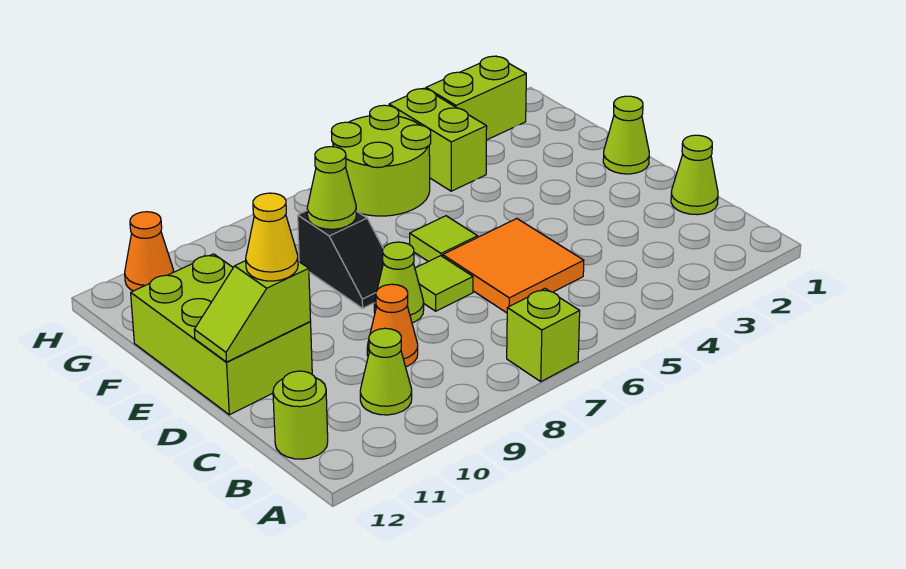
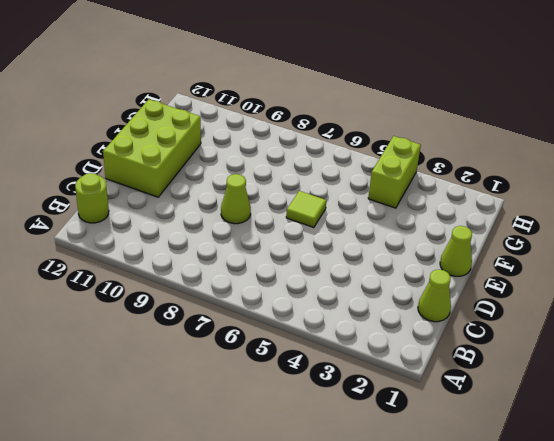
none -> lime brick A7 level 1
none -> lime cone B10 level 1
none -> orange tile C5:D6 level 1

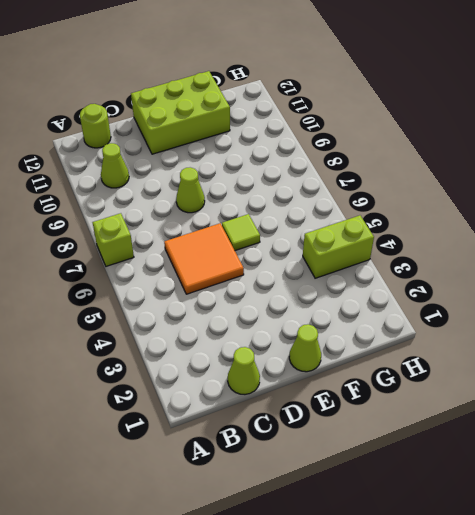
none -> orange cone C9 level 1
none -> lime tile D7 level 1
none -> black slope E8:F8 level 1 top F

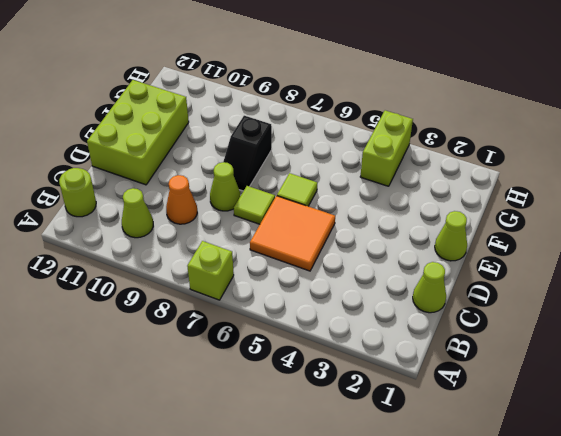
none -> lime round brick G5:H6 level 1
none -> lime brick H2:H3 level 1
none -> orange cone H11 level 1

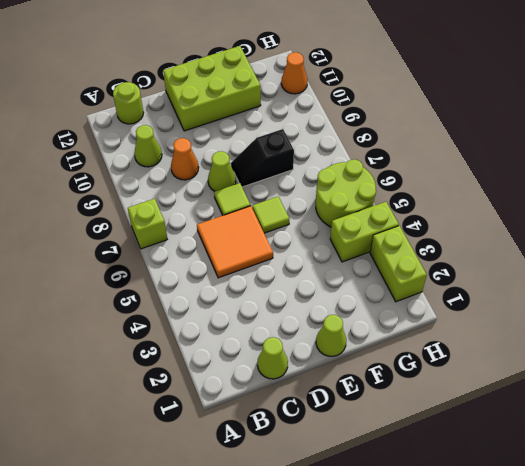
none -> lime slope D11:D12 level 2 top 11
none -> lime cone F8 level 2
none -> yellow cone D11 level 3

